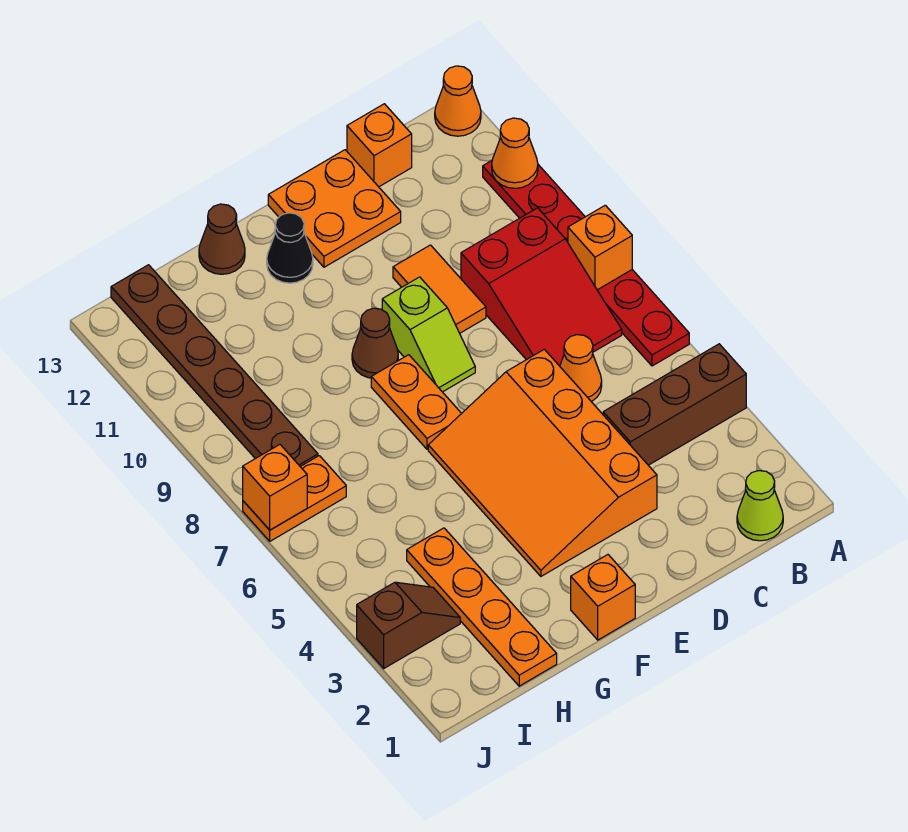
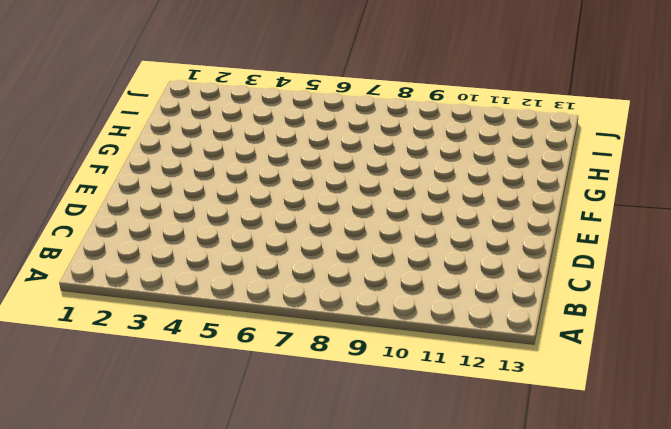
none -> brown brick A4:C4 level 1
none -> red plate A6:A11 level 1
none -> orange cone A13 level 1

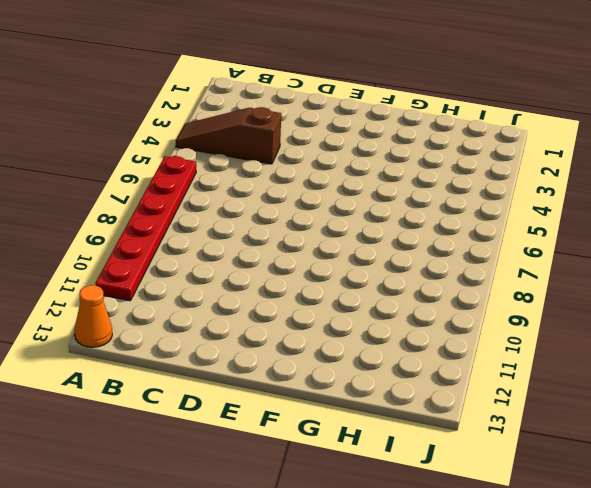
brown slope A4:C4 level 1 top C -> brown brick A4:C4 level 1
none -> lime cone B1 level 1
none -> red slope B7:C9 level 1 top 9
none -> orange cone C6 level 1

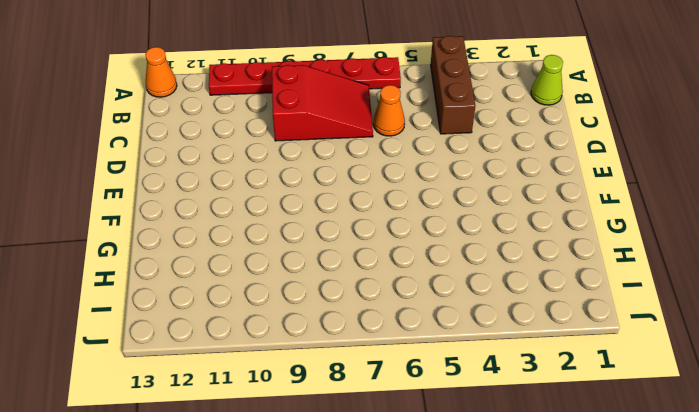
none -> orange brick C13 level 1
none -> orange slope D3:F6 level 1 top D
none -> orange tile D9:D10 level 1

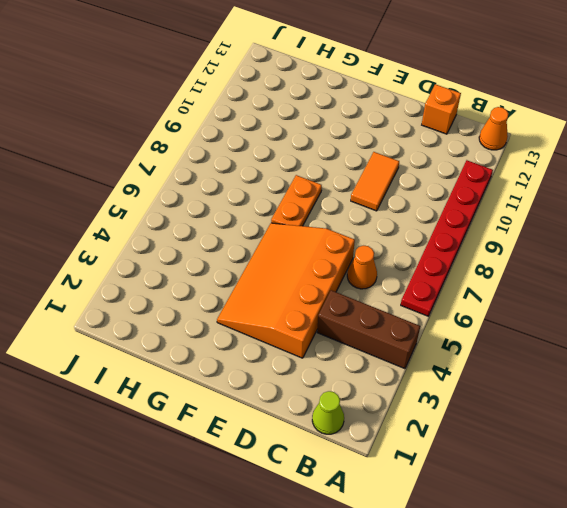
none -> red slope B7:C9 level 1 top 9
none -> orange plate D12:E13 level 1
none -> lime slope E8:E9 level 1 top 9

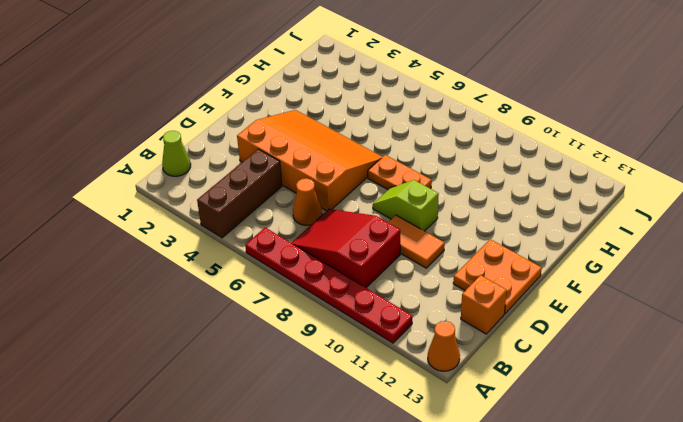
none -> orange brick F1 level 1
none -> brown cone F9 level 1
none -> black cone F12 level 1

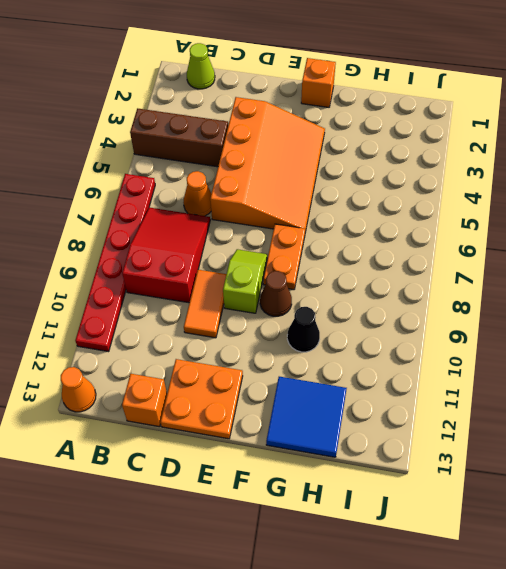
black cone G10 level 1 -> black cone F12 level 1
blue tile G12:H13 level 1 -> brown cone G13 level 1
none -> orange plate H1:H4 level 1
none -> brown slope I3:J3 level 1 top J
none -> orange plate I7:J7 level 1

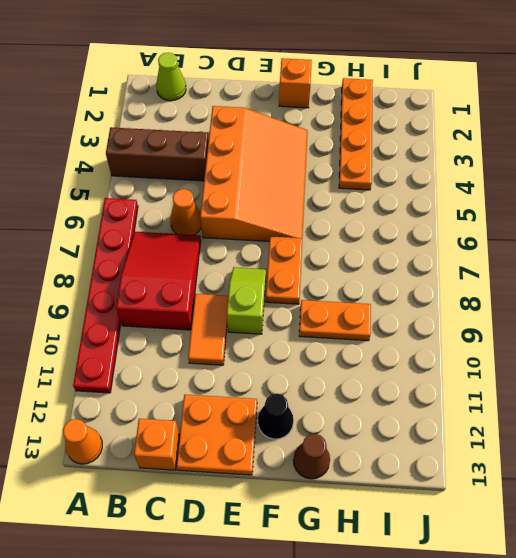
orange plate G9:H9 level 1 -> orange plate I7:J7 level 1
none -> brown cone F9 level 1
none -> brown slope I3:J3 level 1 top J
none -> brown plate I8:I13 level 1

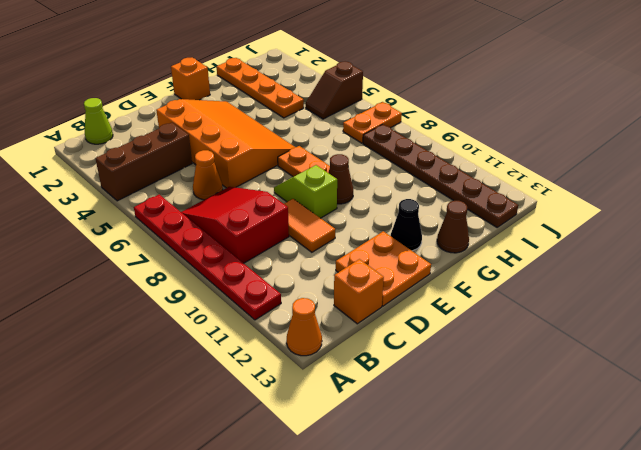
brown slope I5:J5 level 1 top J -> brown slope I3:J3 level 1 top J
none -> orange brick A8 level 2
none -> orange cone A11 level 2
none -> orange brick J7 level 2

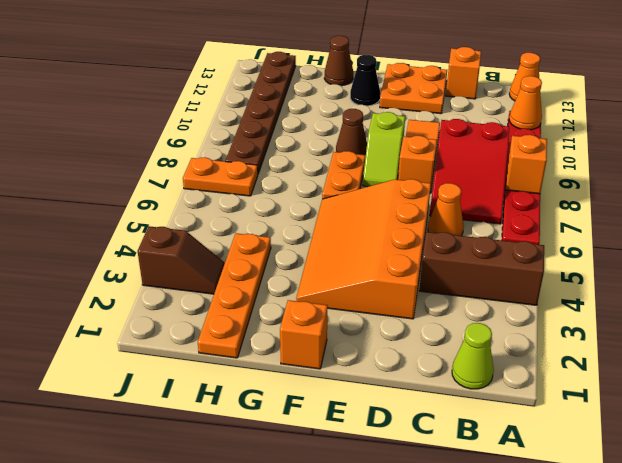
orange brick D8 level 1 -> orange brick J7 level 2

